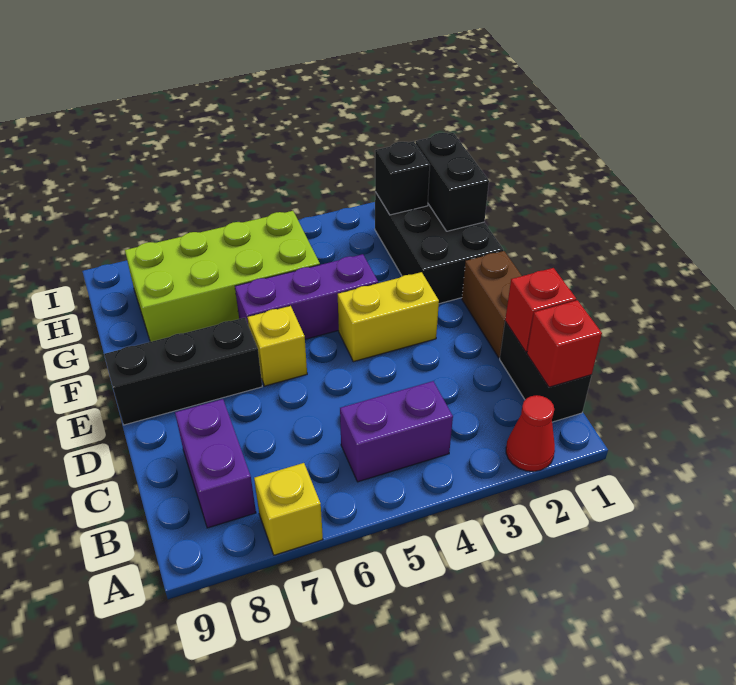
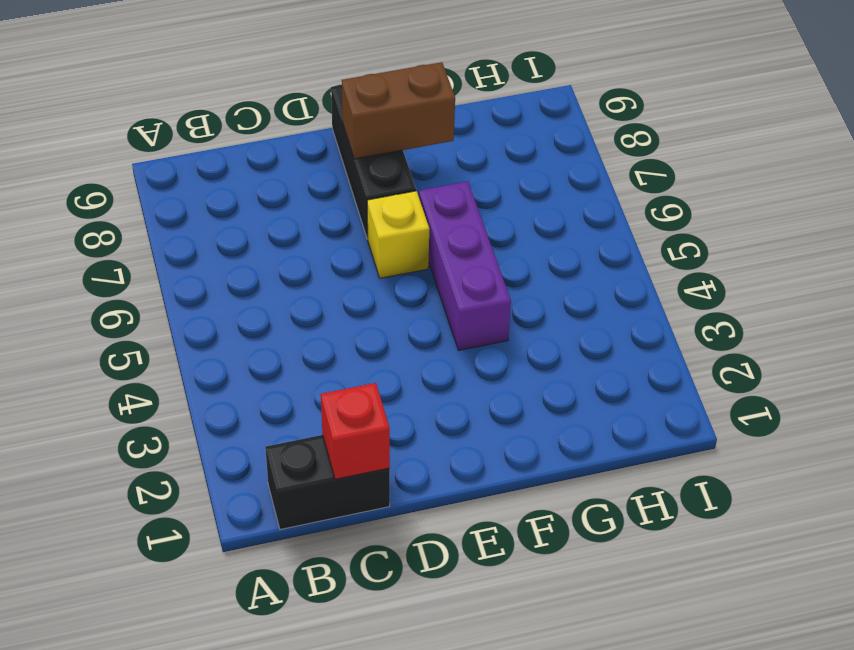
brown brick E8:F8 level 2 -> brown brick D1:E1 level 1
none -> red cone A2 level 1
none -> yellow brick A7 level 1
none -> purple brick B4:B5 level 1

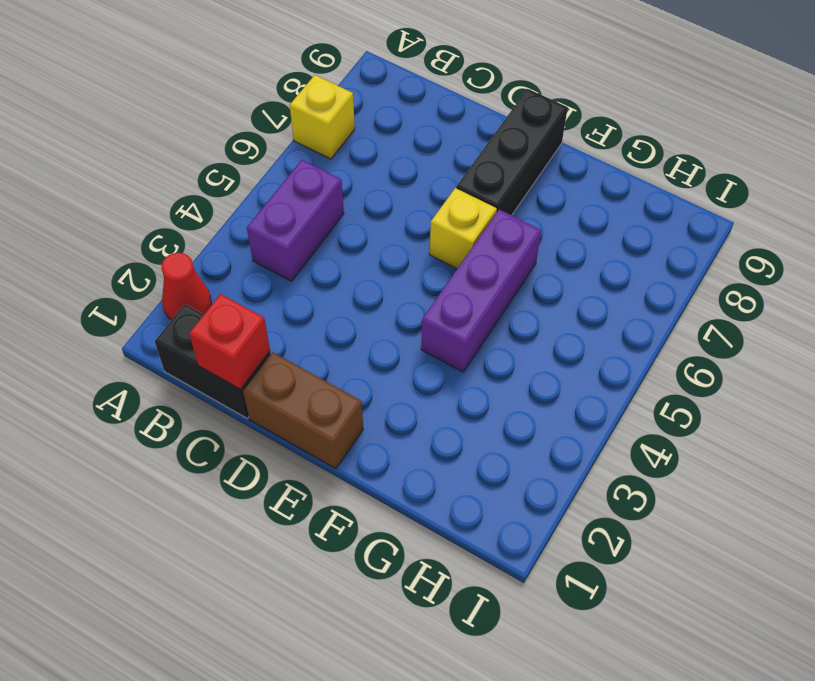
none -> purple brick B8:C8 level 1
none -> yellow brick E3:E4 level 1
none -> black brick F1:H2 level 1

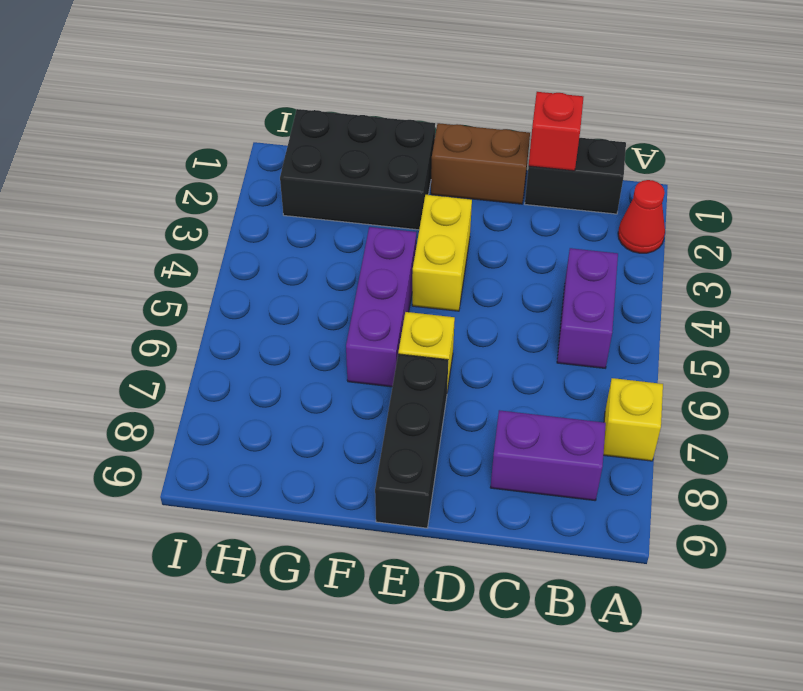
none -> lime brick G5:H8 level 1
none -> red brick B1 level 2
none -> black brick G1:H1 level 2

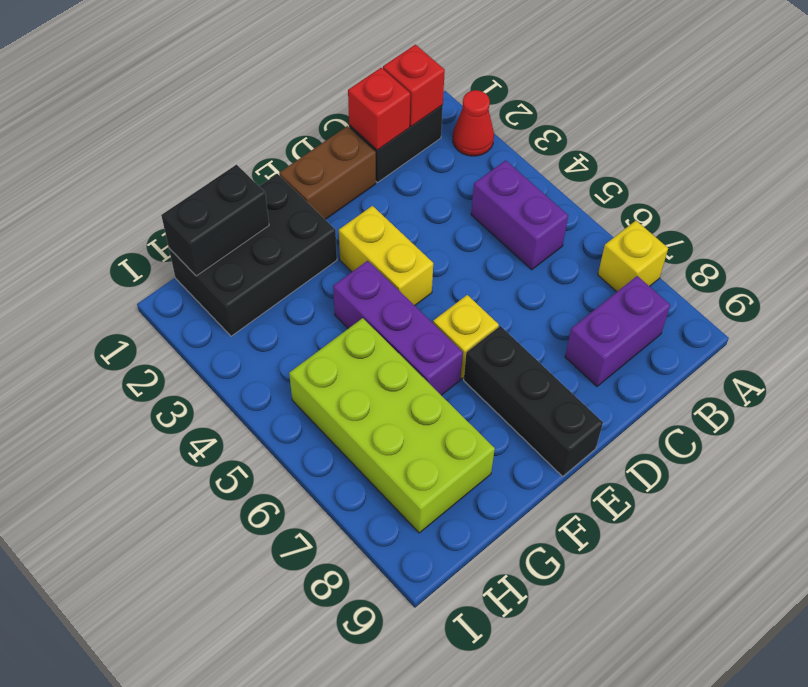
none -> black brick H2 level 2

